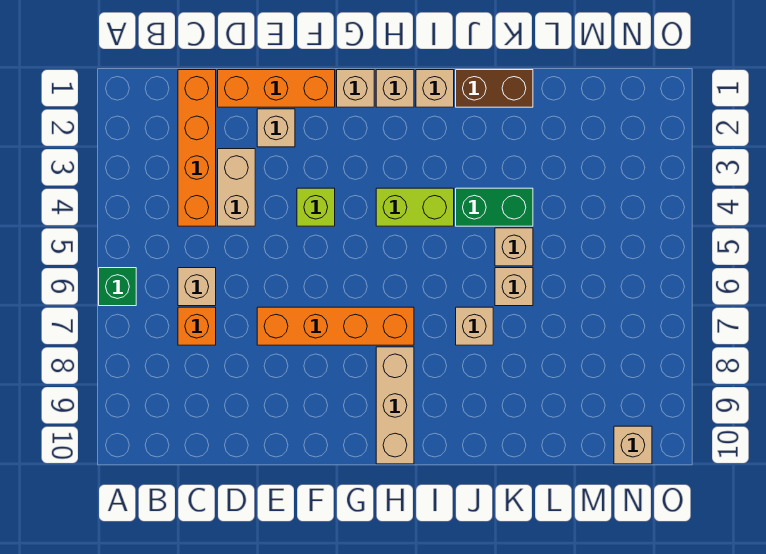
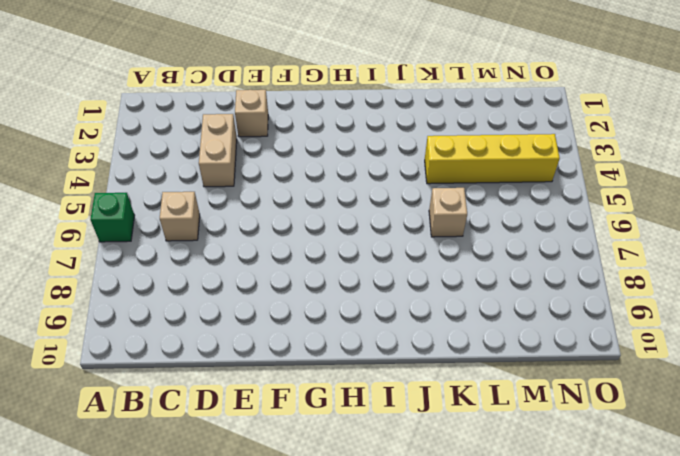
yellow brick K4:N4 level 1 -> green brick J4:K4 level 1
none -> orange brick C1:C4 level 1
none -> orange brick C7 level 1
none -> orange brick D1:F1 level 1

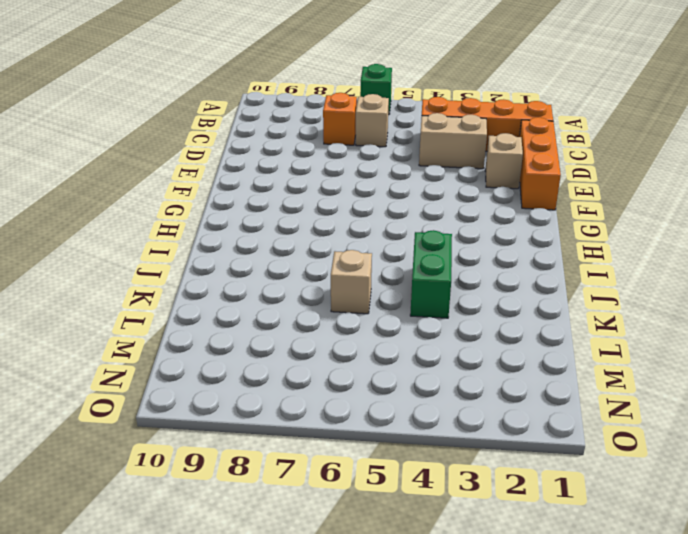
none -> orange brick E7:H7 level 1
none -> lime brick F4 level 1
none -> tan brick G1 level 1

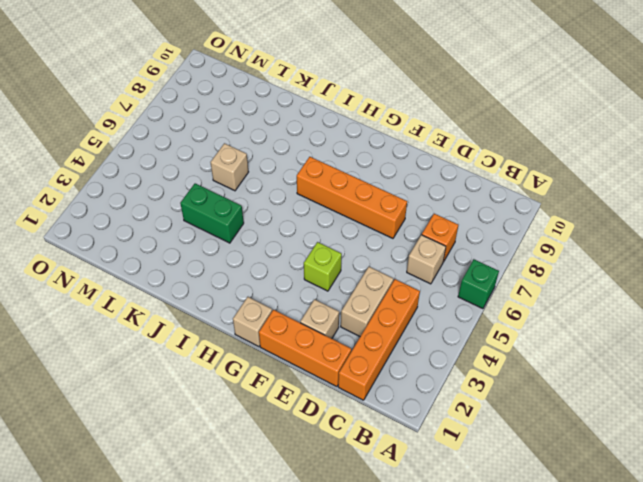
none -> tan brick H1 level 1
none -> lime brick H4:I4 level 1
none -> tan brick H8:H10 level 1

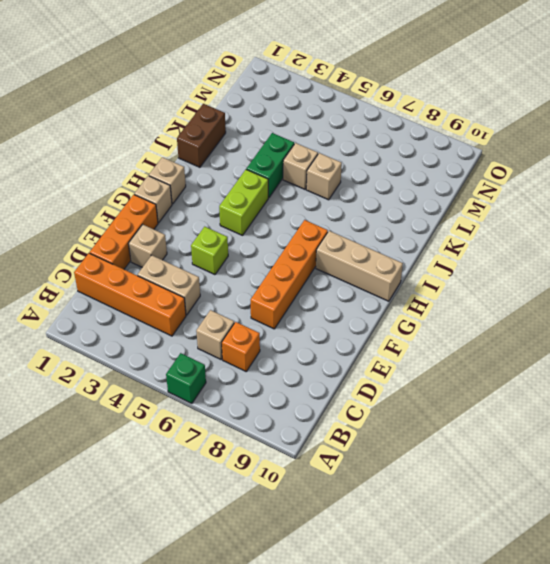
none -> tan brick I1 level 1
none -> tan brick J7 level 1
none -> tan brick N10 level 1

